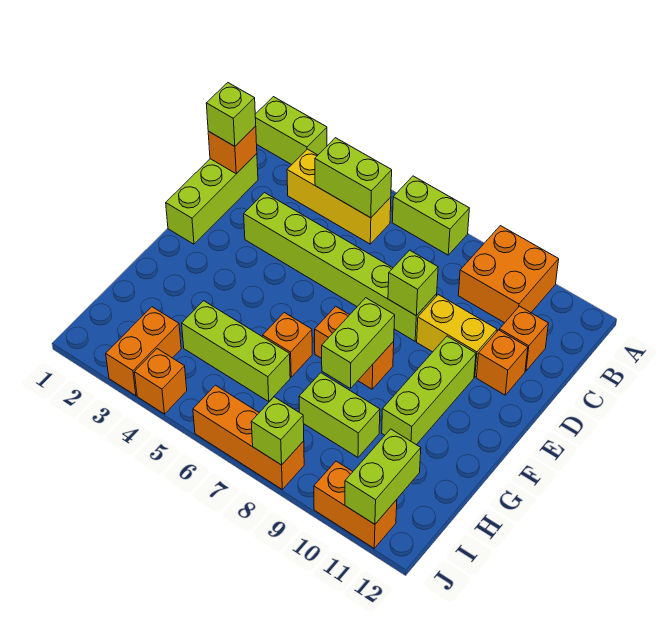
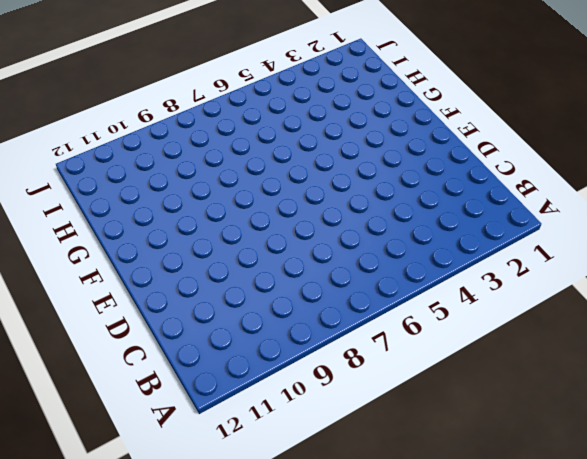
none -> lime brick A1:A2 level 1
none -> lime brick A6:A7 level 1
none -> orange brick A9:B10 level 1

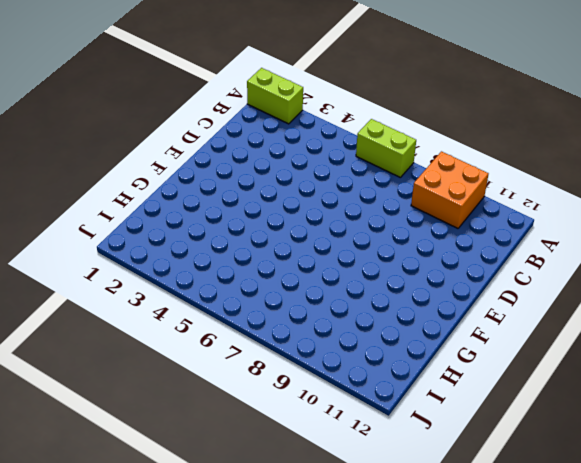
none -> yellow brick B3:B5 level 1
none -> lime brick C1:E1 level 1
none -> orange brick C11 level 1

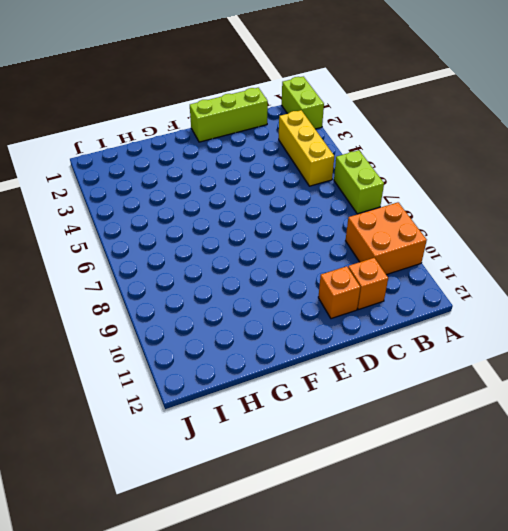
none -> lime brick D3:D8 level 1
none -> yellow brick D9:D10 level 1
none -> lime brick E10:G10 level 1

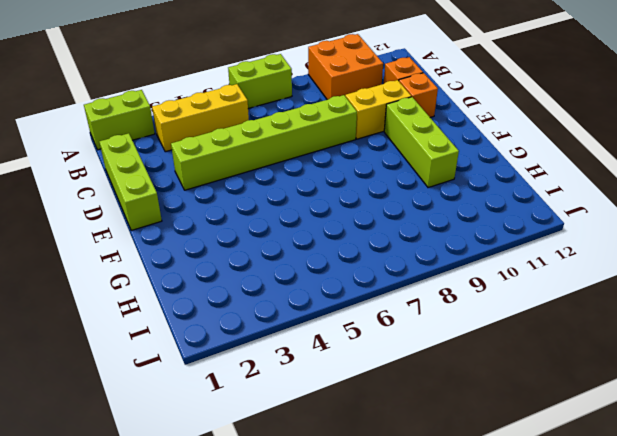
none -> orange brick F7:F8 level 1
none -> orange brick G6 level 1
none -> lime brick H4:H6 level 1

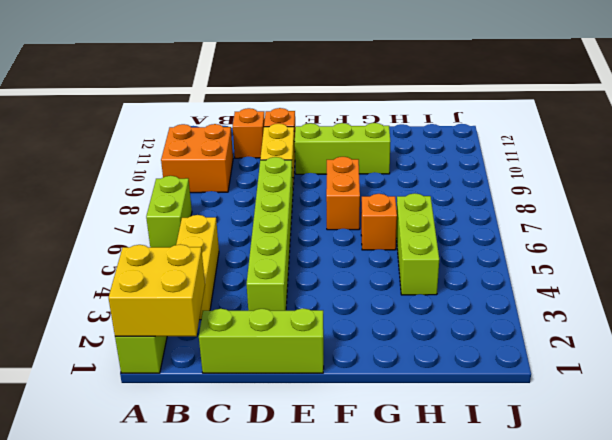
yellow brick A1:B2 level 2 -> none
none -> lime brick H8:H9 level 1
none -> orange brick I3:J3 level 1
none -> orange brick J4 level 1

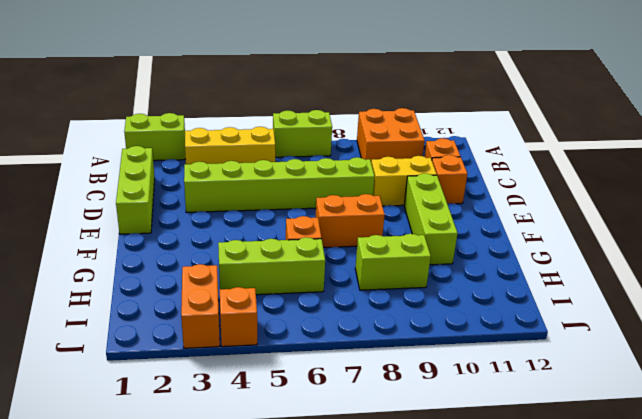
none -> orange brick J6:J8 level 1
none -> orange brick J10:J11 level 1
none -> lime brick B4:B5 level 2

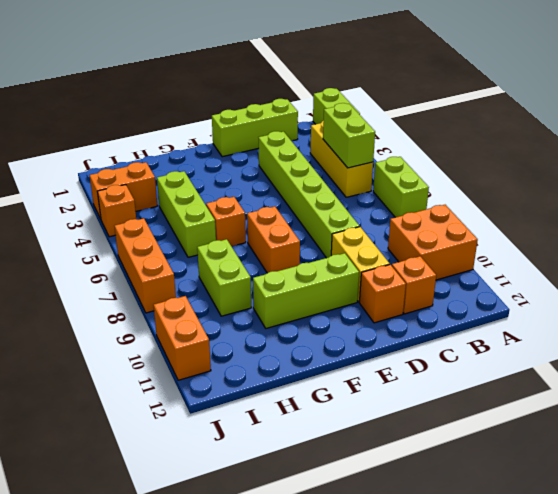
none -> orange brick C1 level 2
none -> lime brick D8 level 2
none -> lime brick F8:G8 level 2

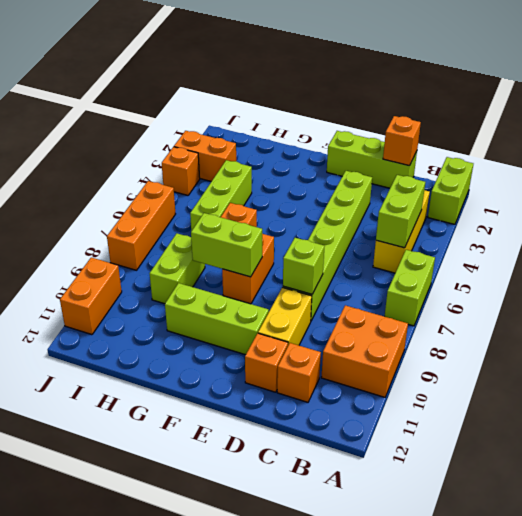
none -> lime brick I11:J11 level 2
none -> lime brick J8 level 2
none -> lime brick C1 level 3

